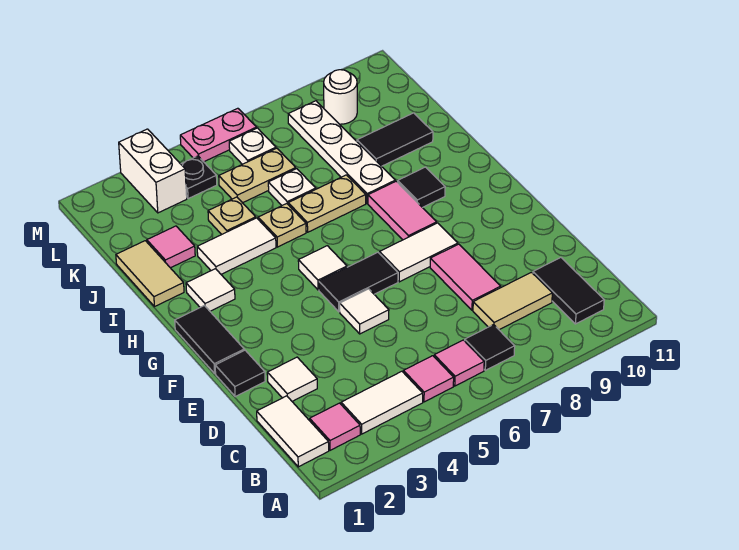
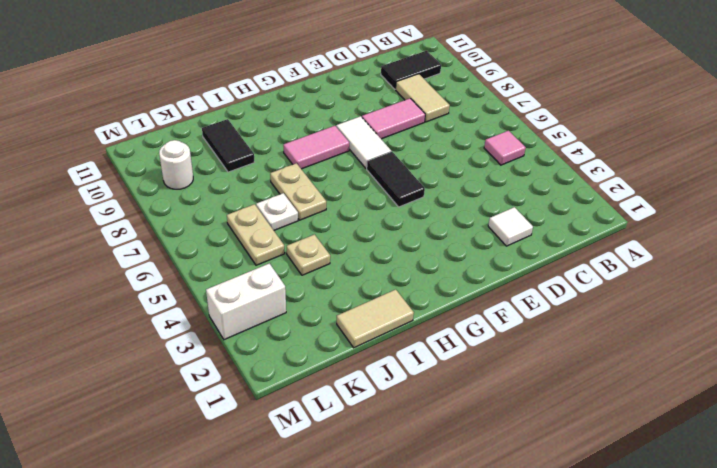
none -> white tile B1:C1 level 1
none -> pink tile B2 level 1
none -> white tile B3:B4 level 1
none -> pink tile B6 level 1

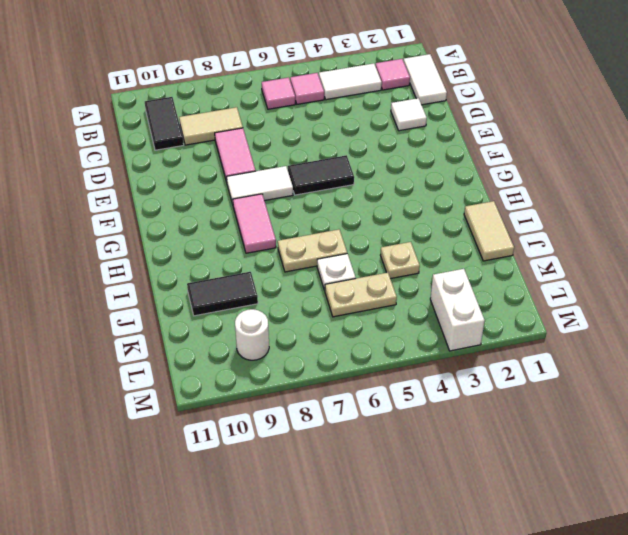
none -> black tile B7 level 1
none -> black tile E1 level 1
none -> white tile E5 level 1
none -> black tile F1:G1 level 1

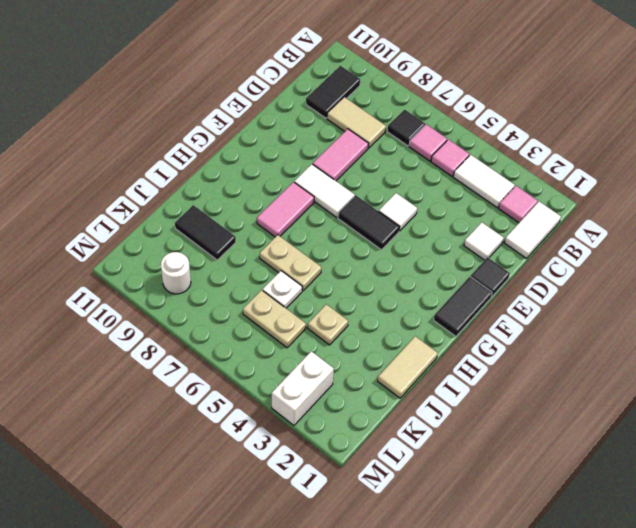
none -> white tile G5 level 1
none -> white tile H2 level 1
none -> black tile H9 level 1
none -> white tile I3:I4 level 1

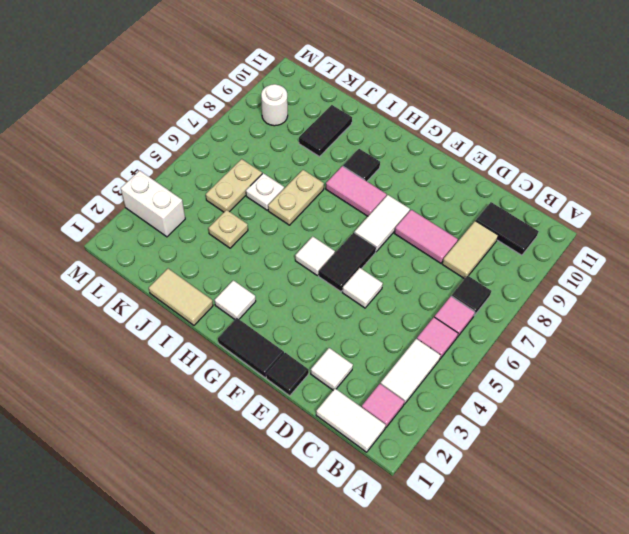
none -> white tile I3:I4 level 1
none -> tan plate I5 level 1
none -> white plate I8:L8 level 1
none -> pink tile J2 level 1

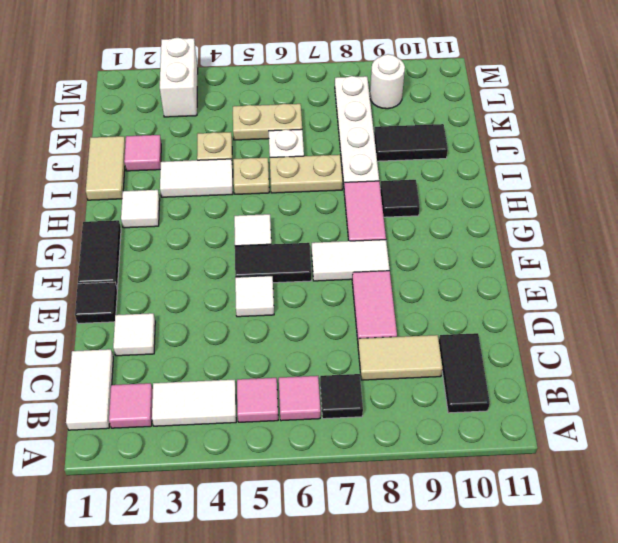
none -> black plate L4 level 1
none -> white plate L6 level 1
none -> pink plate M5:M6 level 1

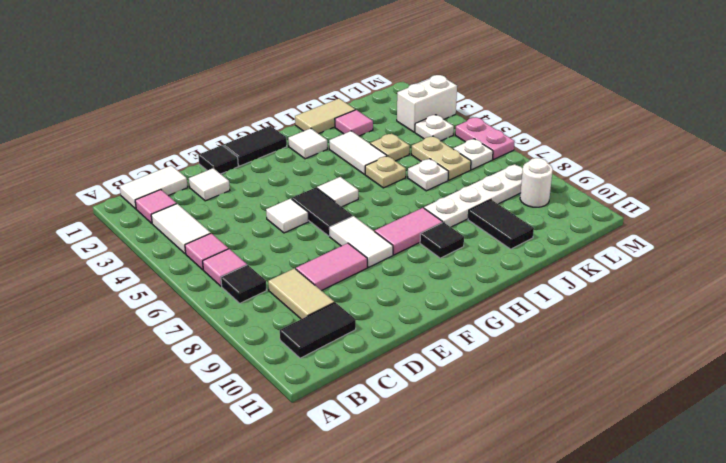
white plate L4 level 1 -> black plate L4 level 1
none -> tan plate I6:I7 level 1

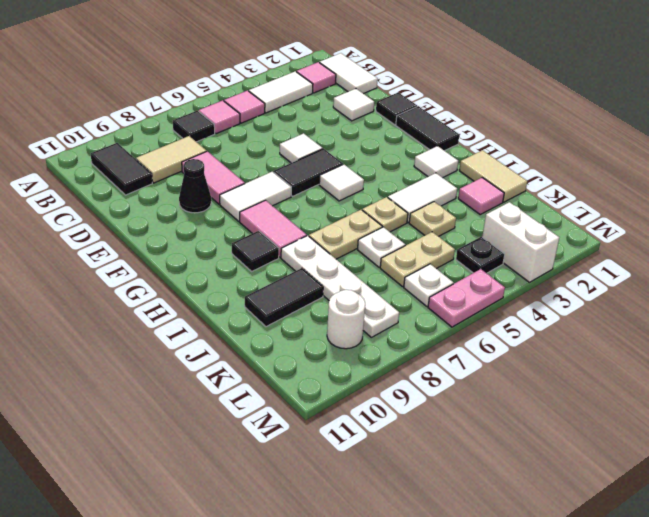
black cone E9 level 1 -> none

